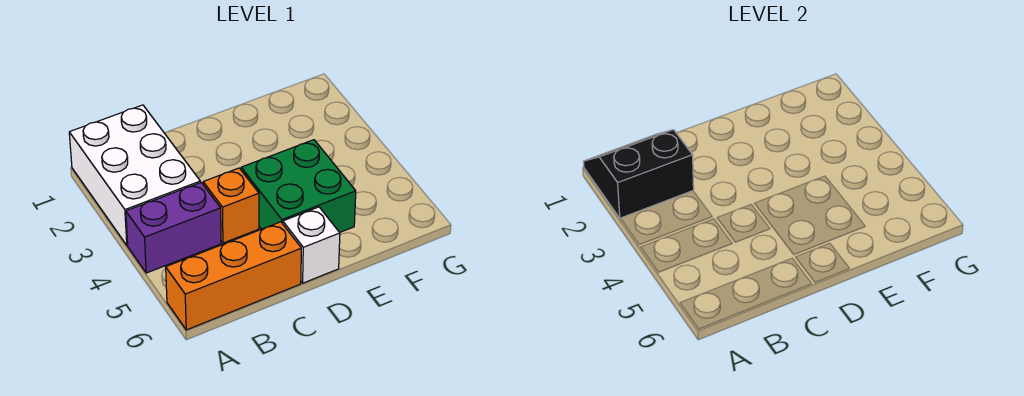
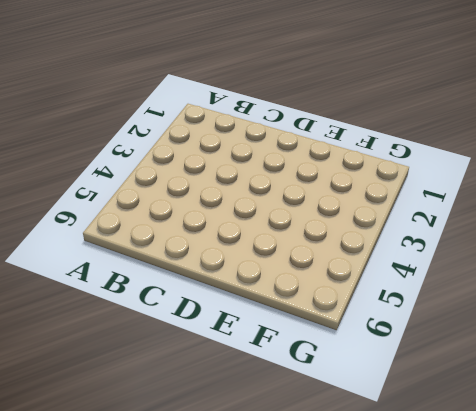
none -> white brick A1:B3 level 1
none -> purple brick A4:B4 level 1

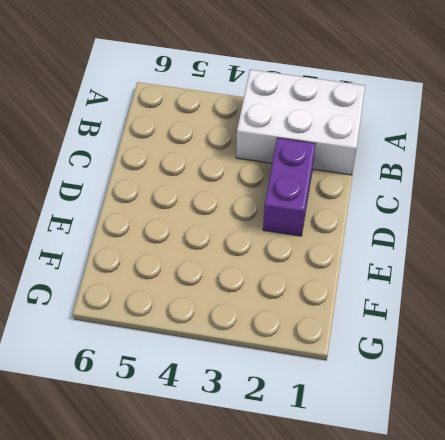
purple brick C2:D2 level 1 -> purple brick A4:B4 level 1
none -> orange brick A6:C6 level 1
none -> orange brick C4 level 1

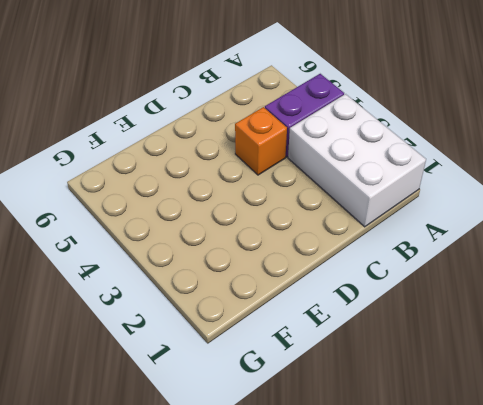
none -> orange brick A6:C6 level 1
none -> green brick D4:E5 level 1

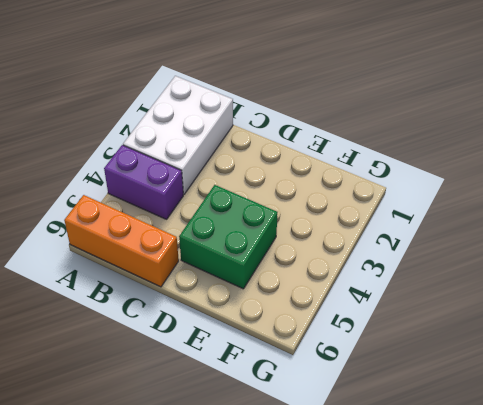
none -> orange brick C4 level 1
none -> white brick D6 level 1

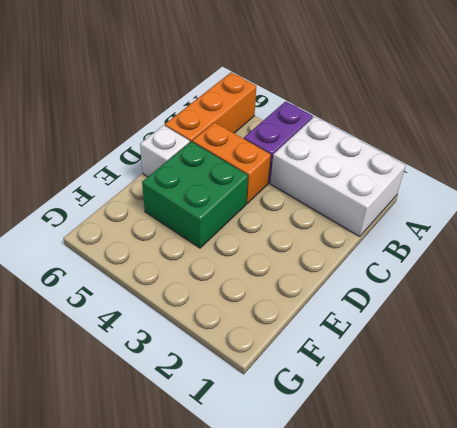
orange brick C4:C5 level 1 -> orange brick C4 level 1
none -> black slope A1:B2 level 2 top 2

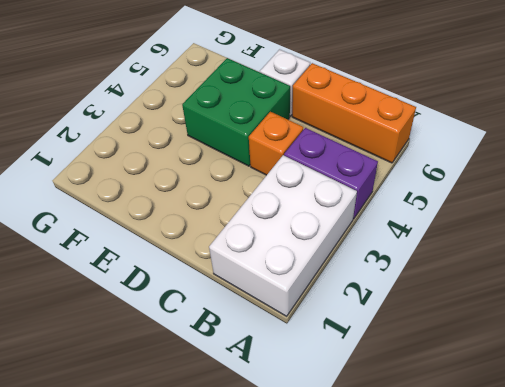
none -> black slope A1:B2 level 2 top 2

